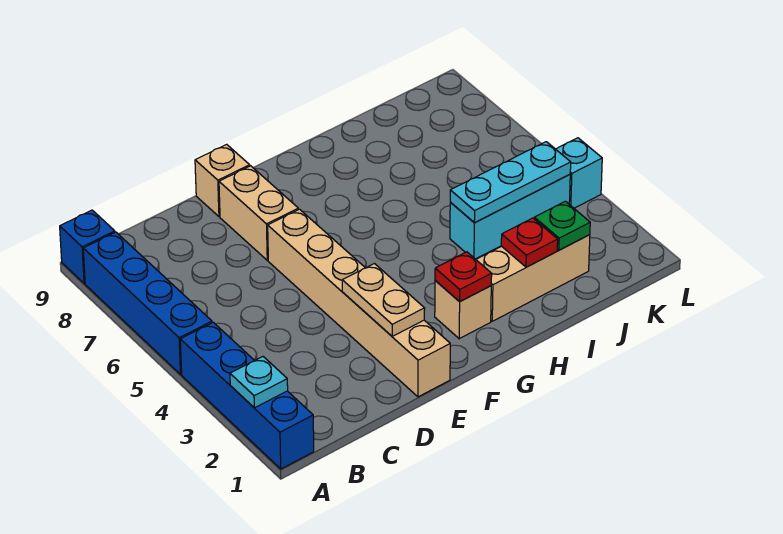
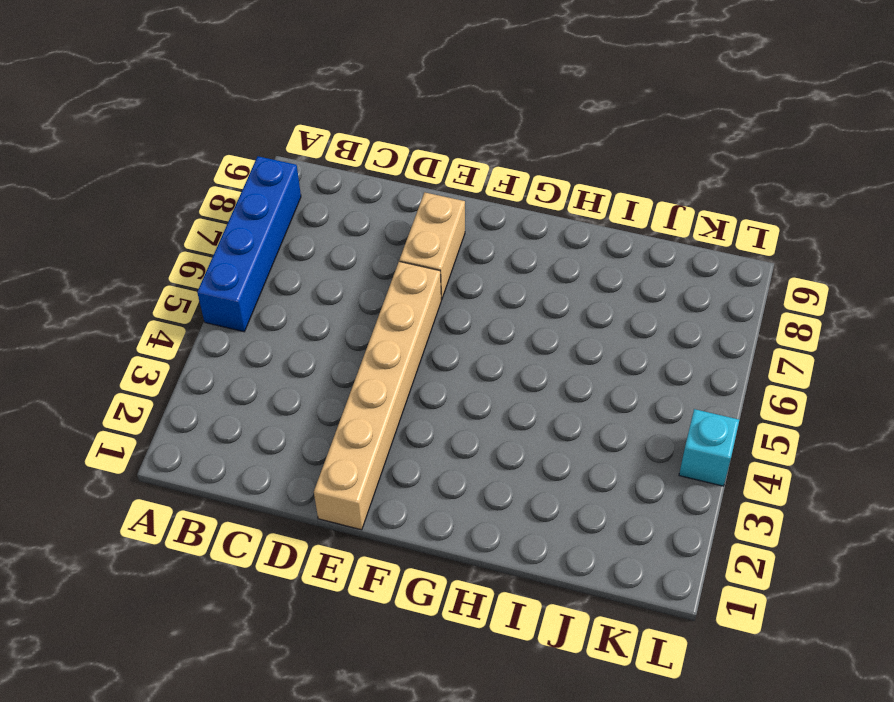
none -> blue brick A1:A4 level 1
none -> blue brick A9 level 1
none -> tan brick E9 level 1

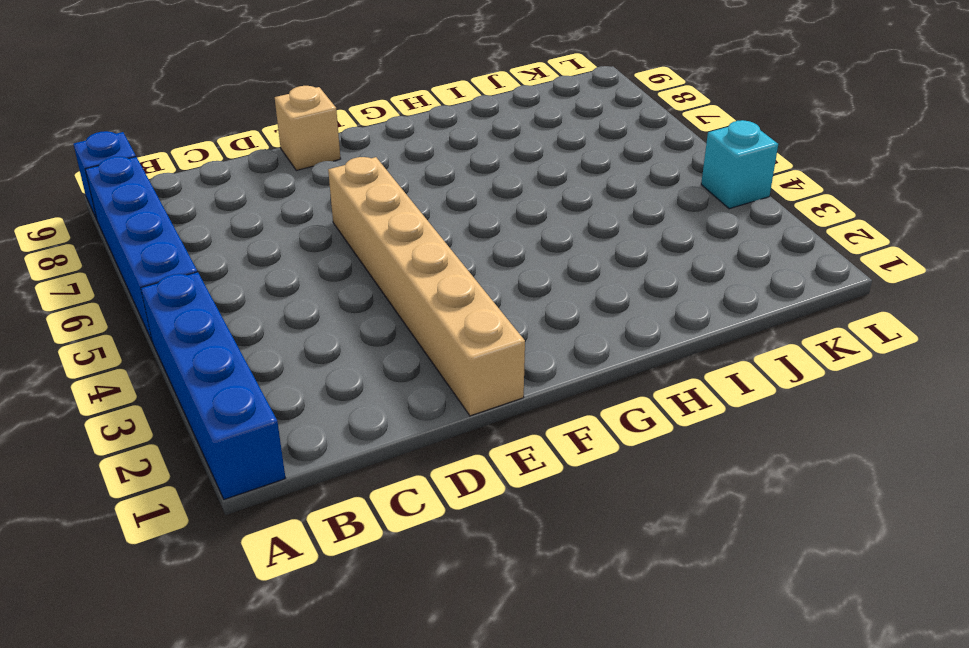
none -> tan brick E7:E8 level 1
none -> tan brick G2 level 1
none -> tan brick H2:J2 level 1

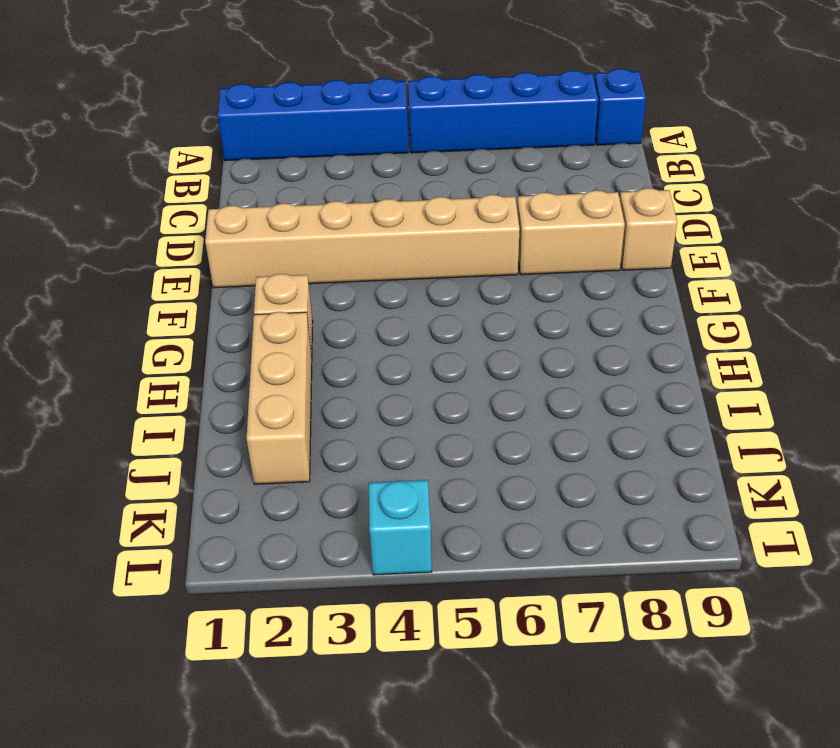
none -> cyan brick I4:K4 level 1
none -> cyan plate A2 level 2
none -> tan plate E2:E3 level 2

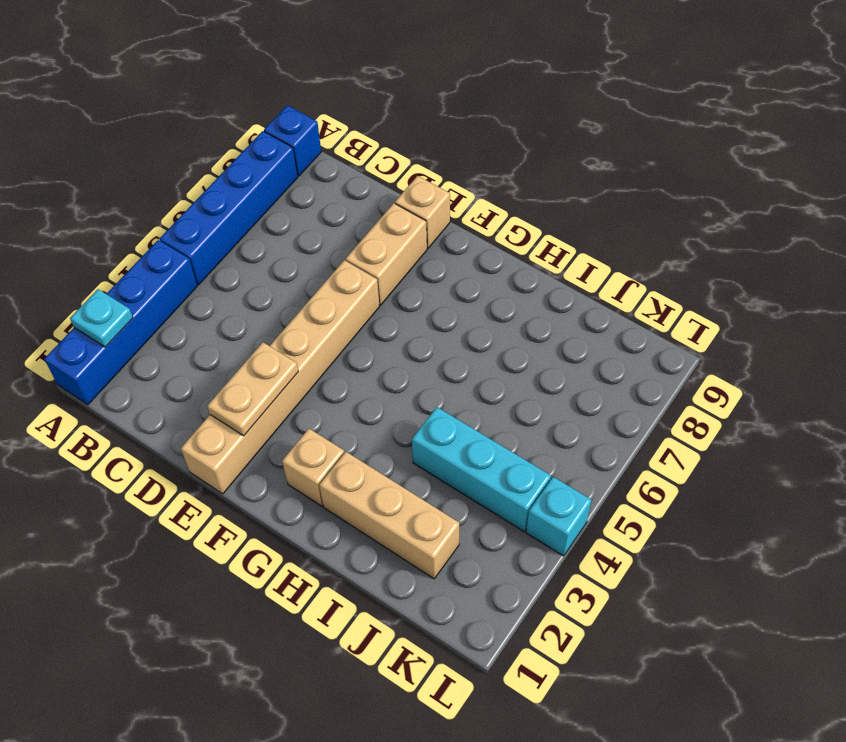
none -> red plate G2 level 2
none -> red plate I2 level 2
none -> cyan plate I4:K4 level 2

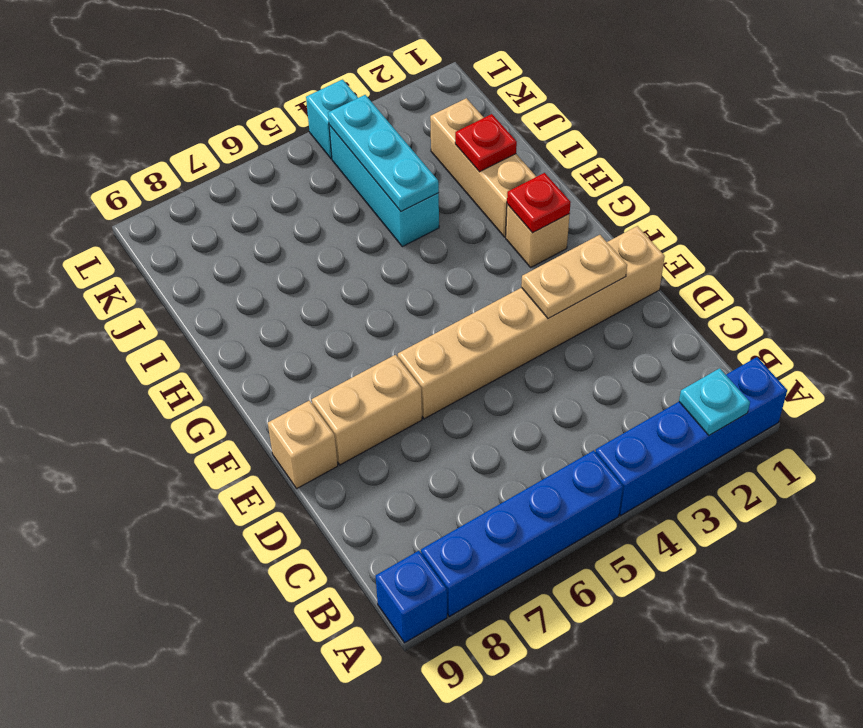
none -> green plate J2 level 2

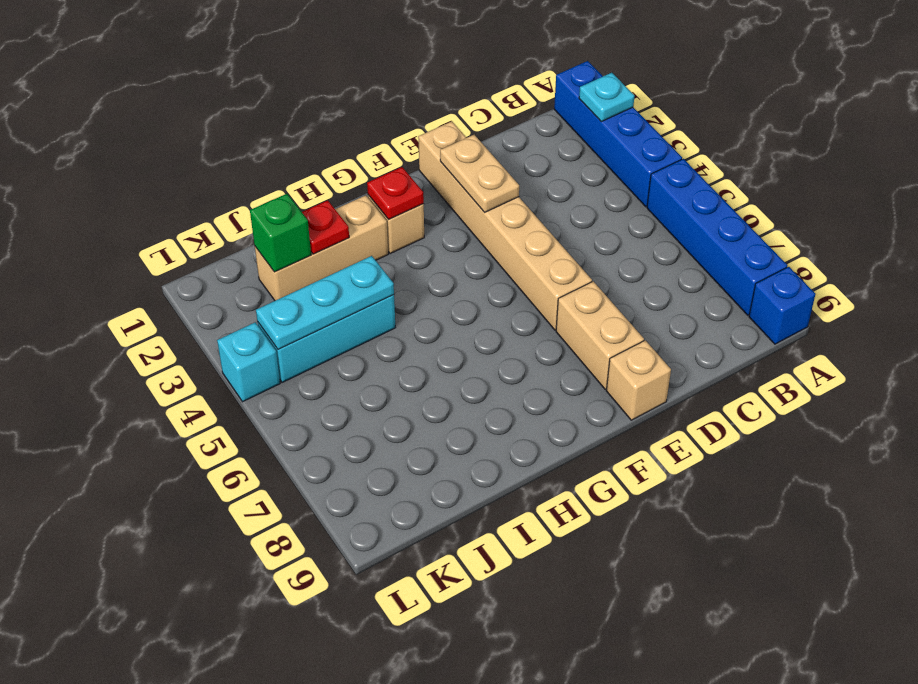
green brick J2 level 2 -> green plate J2 level 2

